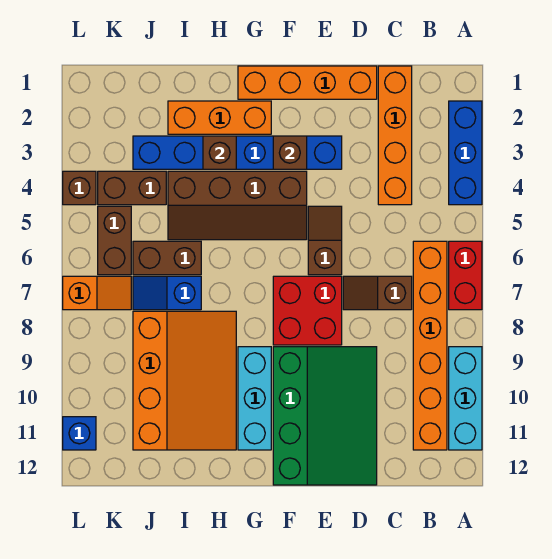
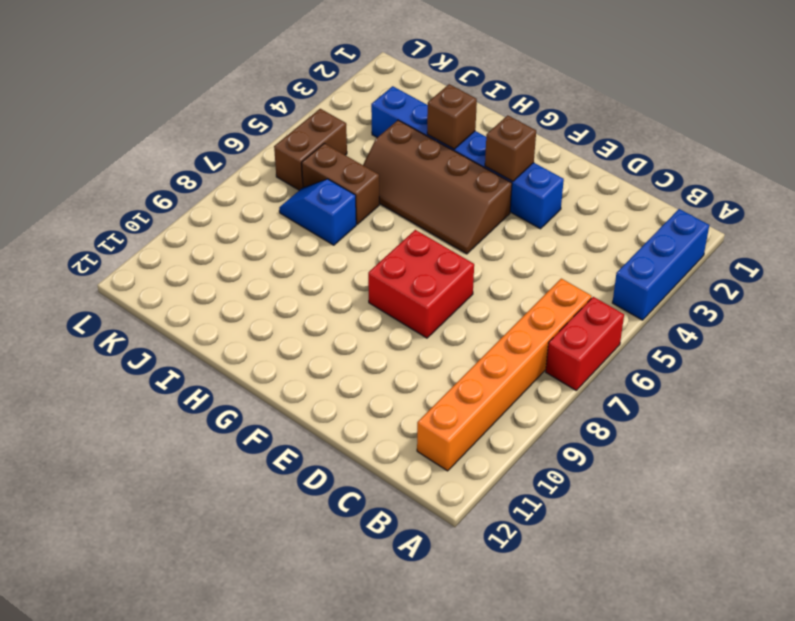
none -> cyan brick A9:A11 level 1
none -> orange brick C1:C4 level 1
none -> brown slope C7:D7 level 1 top C

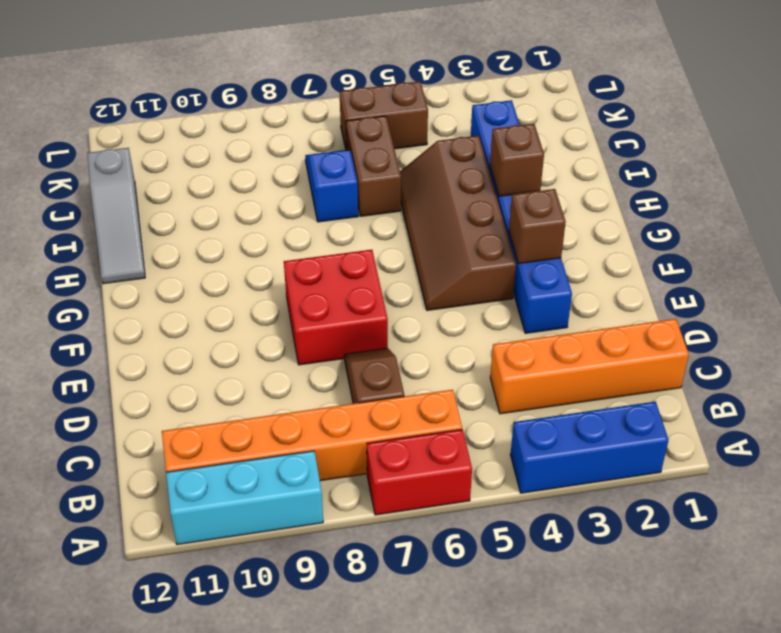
grey slope H12:J12 level 1 top J -> none
none -> orange brick D1:G1 level 1
none -> green slope D9:F12 level 1 top F
none -> brown slope E5:E6 level 1 top 6

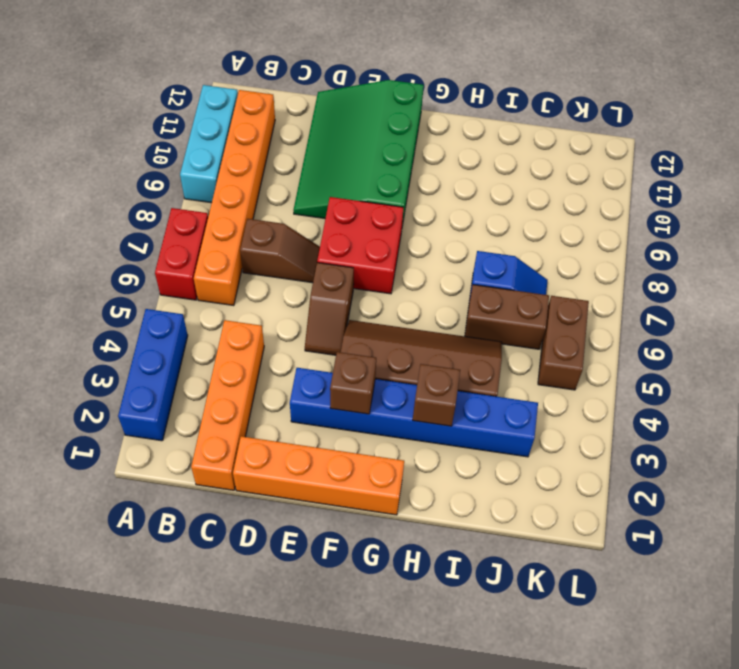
none -> orange brick G2:I2 level 1
none -> cyan brick G9:G11 level 1
none -> orange slope H8:J11 level 1 top J

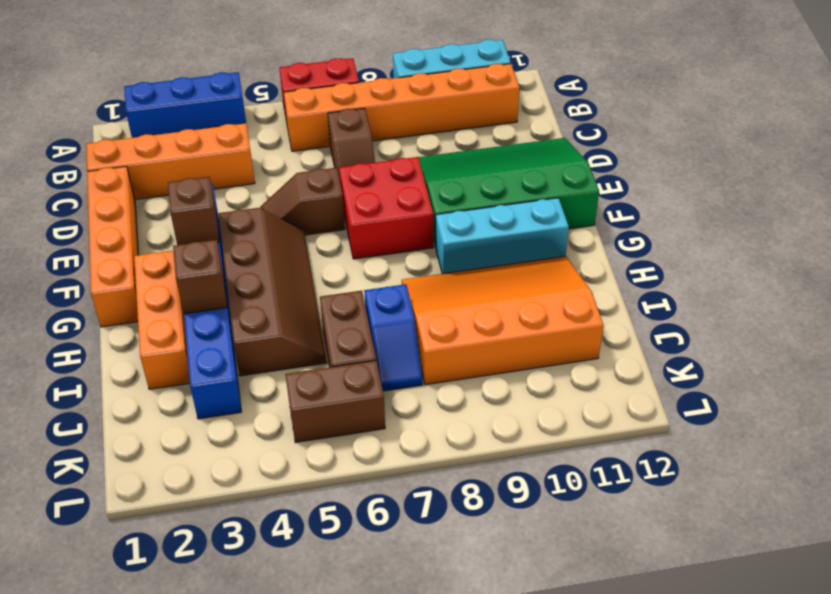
none -> brown brick J4:K4 level 1
none -> orange slope K7:L7 level 1 top L
none -> brown brick L4 level 1

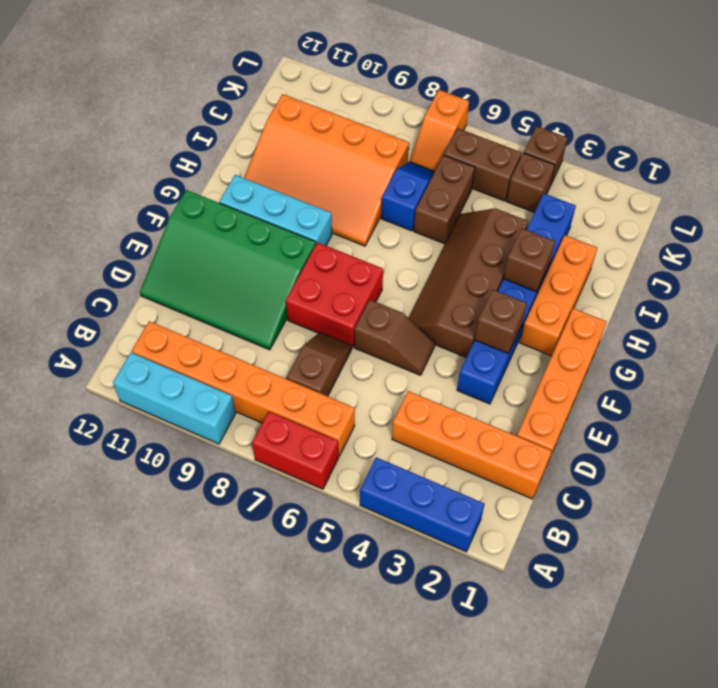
brown brick K4 level 1 -> brown brick J4:K4 level 1
none -> blue brick L11 level 1

